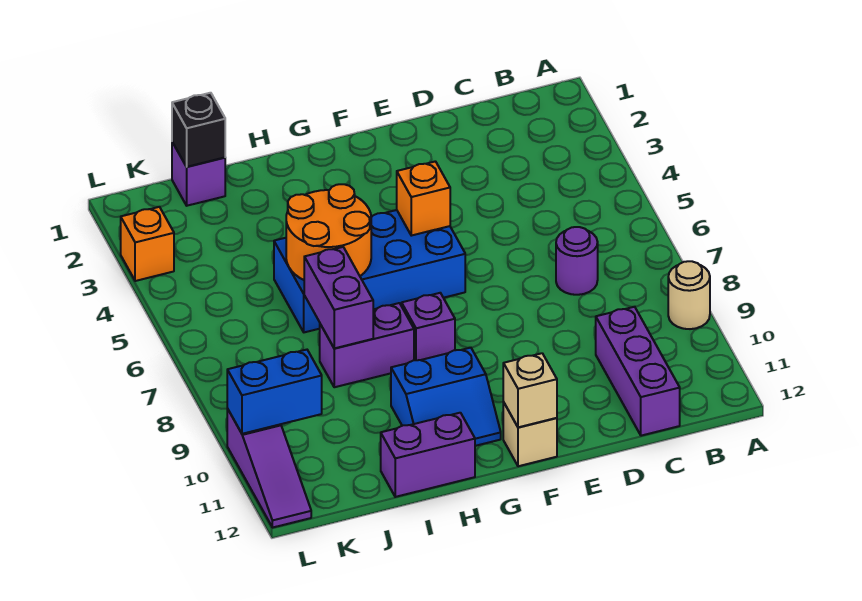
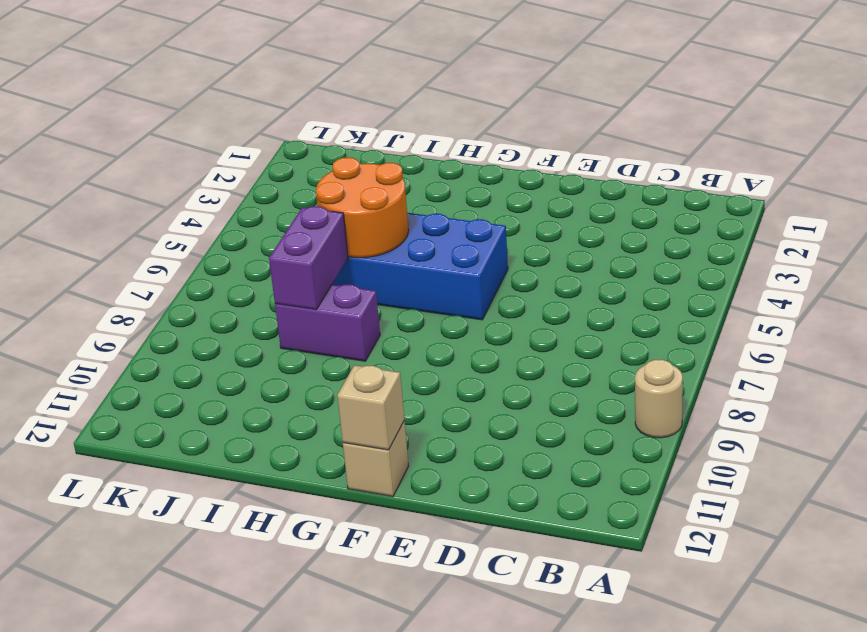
none -> purple round brick C7 level 1
none -> purple brick C10:C12 level 1
none -> purple brick G8 level 1

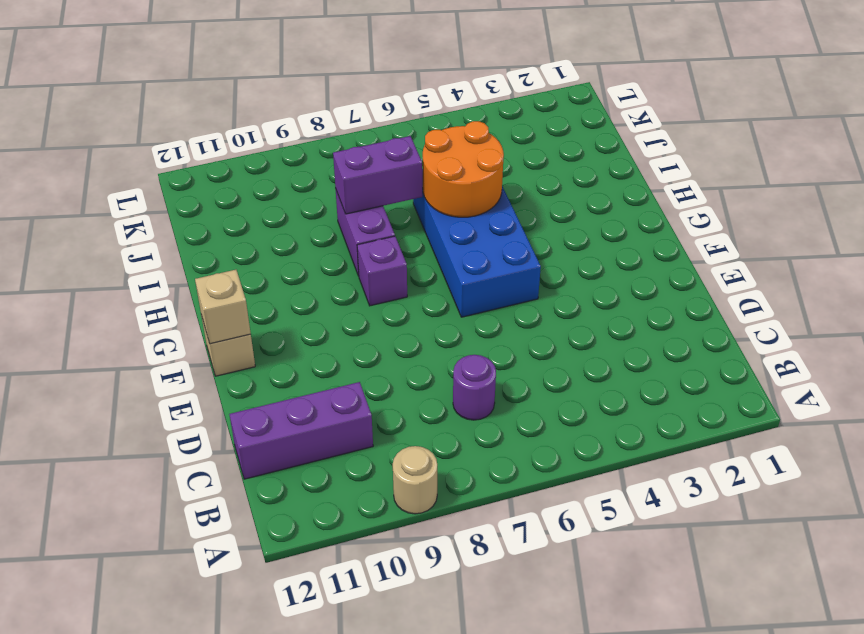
none -> blue slope G10:H11 level 1 top 10
none -> purple brick H12:I12 level 1
none -> purple brick J1 level 1

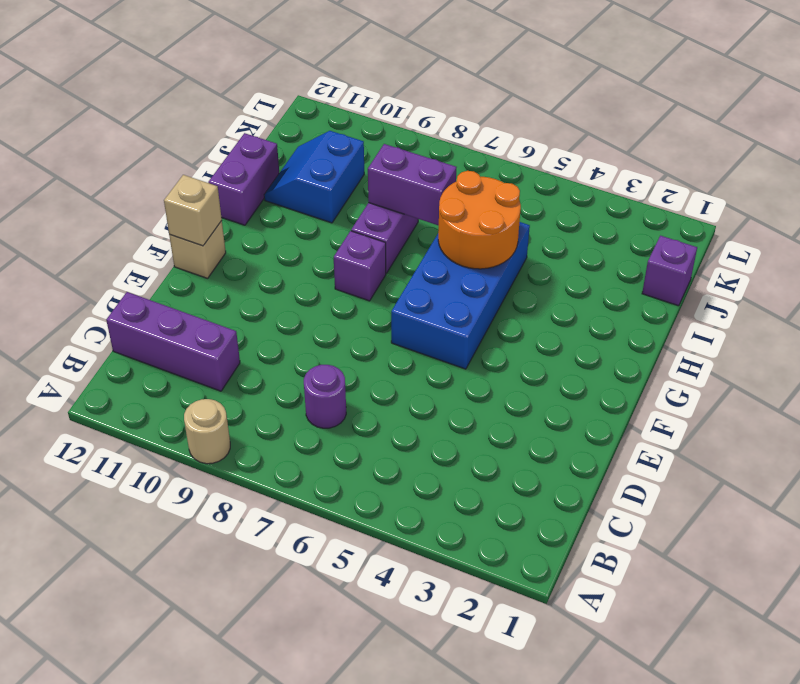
blue slope I10:J11 level 1 top 10 -> blue slope G10:H11 level 1 top 10
none -> orange brick L3 level 1
none -> purple slope L10:L12 level 1 top 10
none -> orange brick F5 level 2

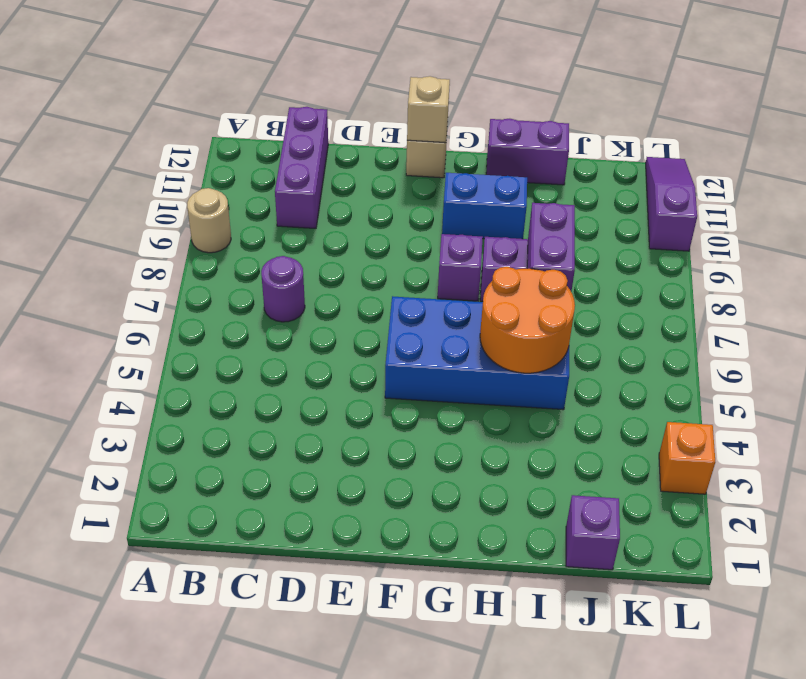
none -> orange brick F5 level 2
none -> black brick J1 level 2
none -> blue brick K10:L10 level 2

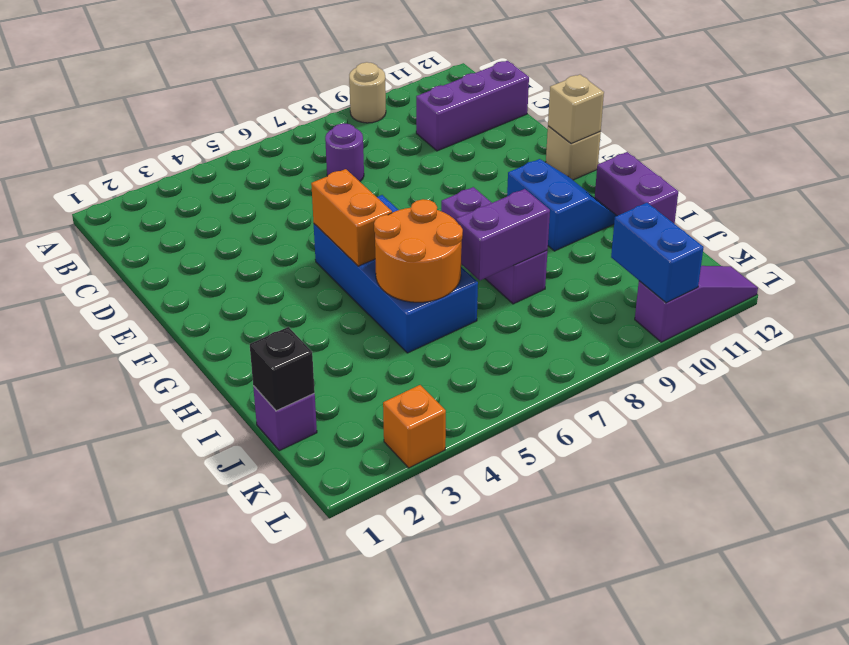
orange brick F5:G5 level 2 -> orange brick F5 level 2

